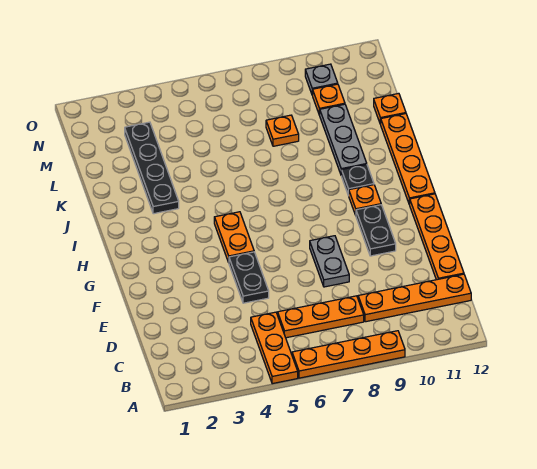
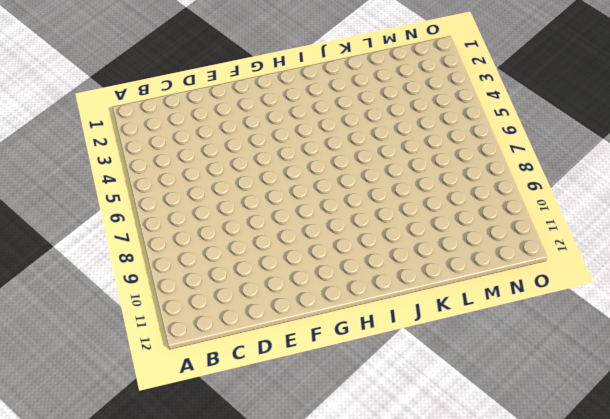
none -> orange plate A5:C5 level 1
none -> orange plate A6:A9 level 1
none -> orange plate C6:C8 level 1

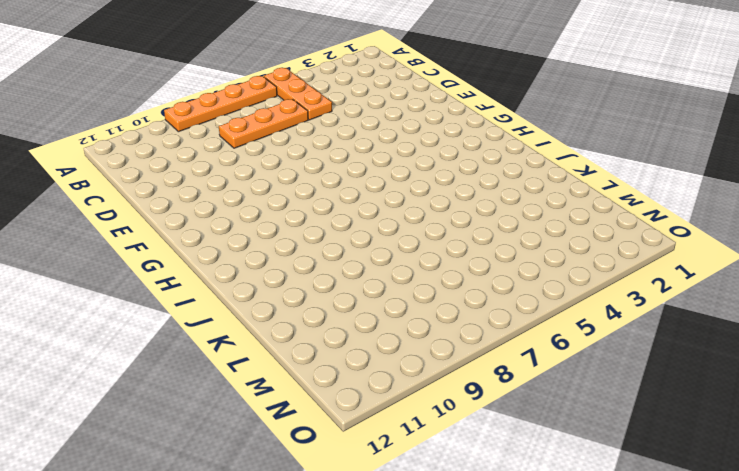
none -> orange plate C9:C12 level 1
none -> orange plate D12:G12 level 1
none -> black plate E5:F5 level 1

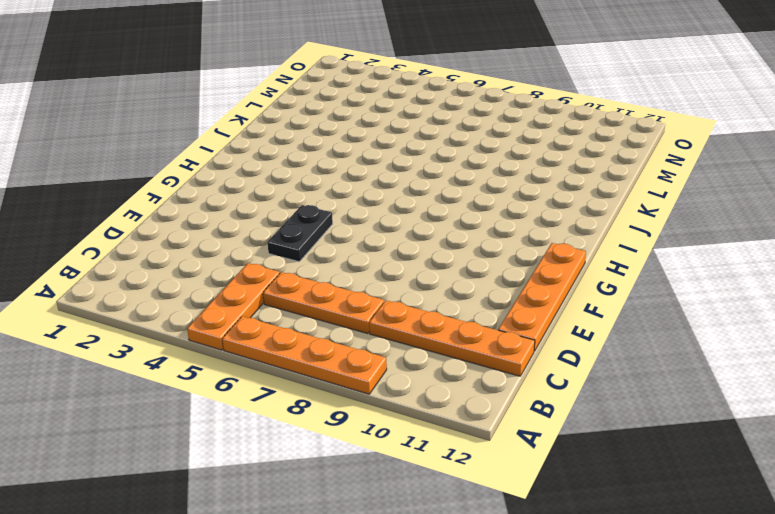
none -> grey plate E8:F8 level 1
none -> black plate F10:G10 level 1
none -> orange plate G5:H5 level 1

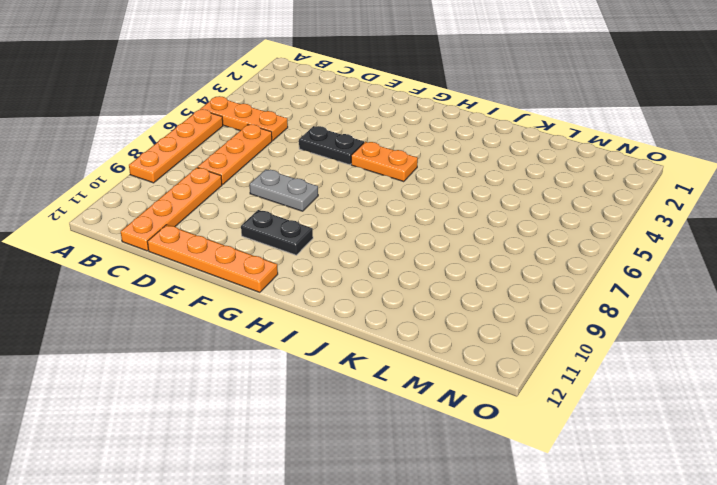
none -> orange plate H10 level 1
none -> orange plate H12:K12 level 1
none -> black plate I10 level 1

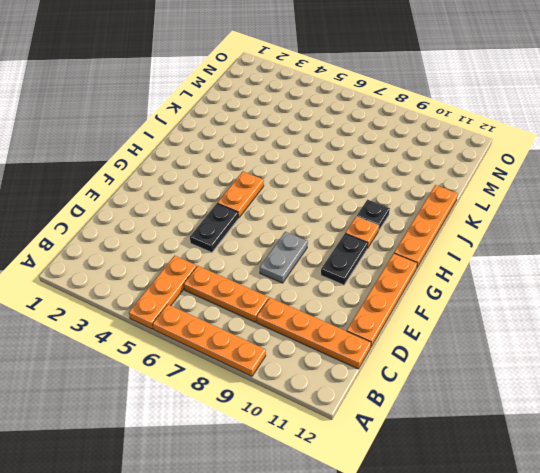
none -> black plate J3:M3 level 1
none -> grey plate J10:L10 level 1
none -> orange plate L8 level 1

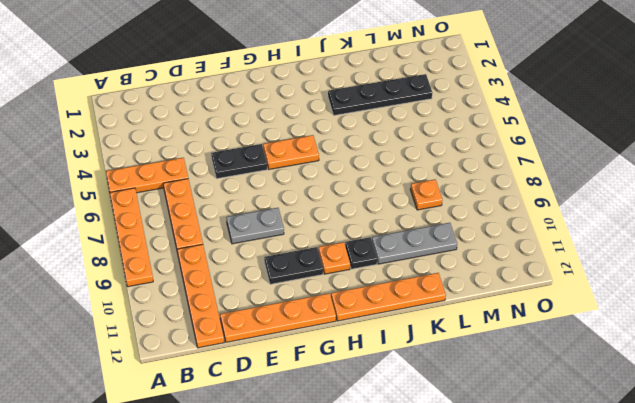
none -> orange plate L12 level 1
none -> orange plate M10 level 1
none -> grey plate N10 level 1

